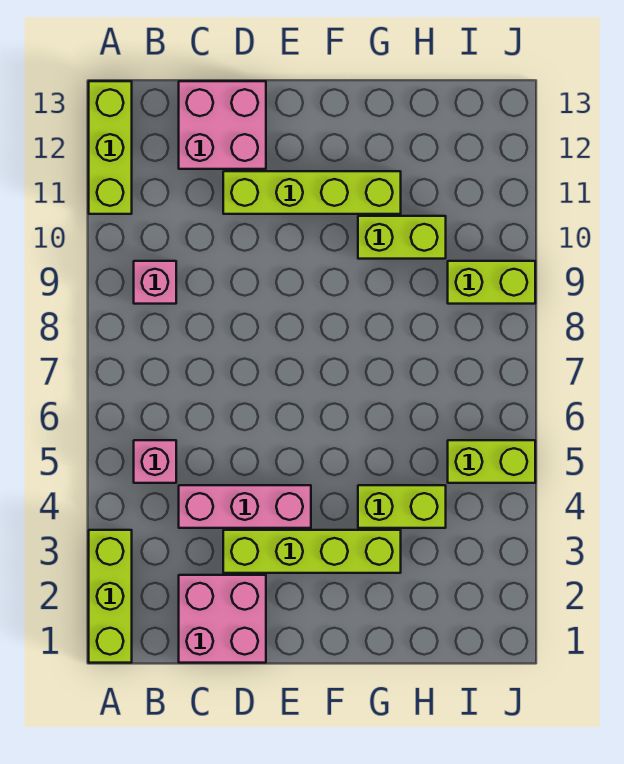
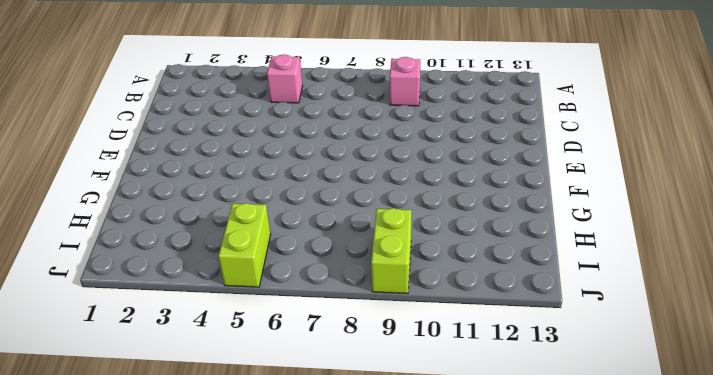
none -> lime brick A1:A3 level 1
none -> lime brick A11:A13 level 1
none -> pink brick C1:D2 level 1

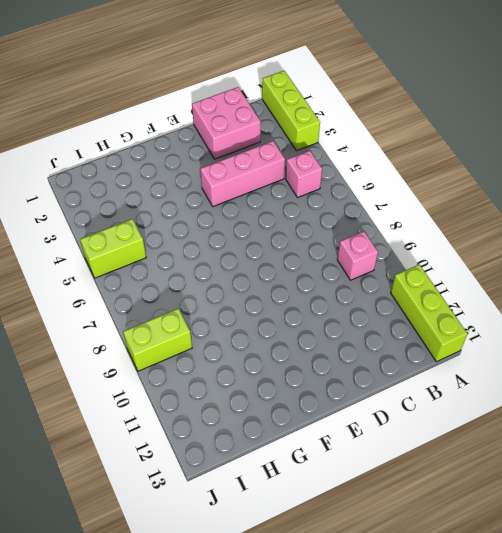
none -> pink brick C12:D13 level 1
none -> lime brick D3:G3 level 1
none -> lime brick D11:G11 level 1

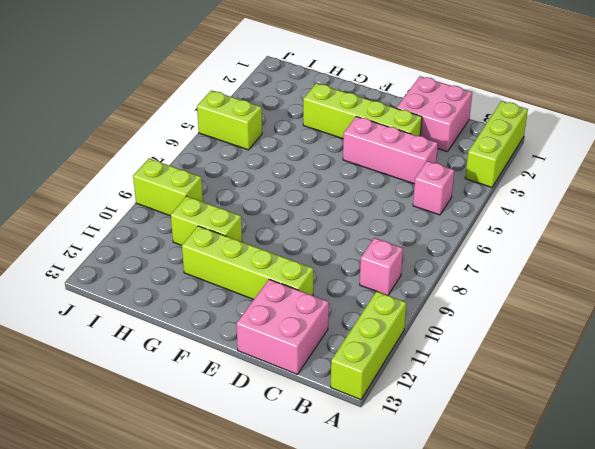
none -> lime brick G4:H4 level 1

